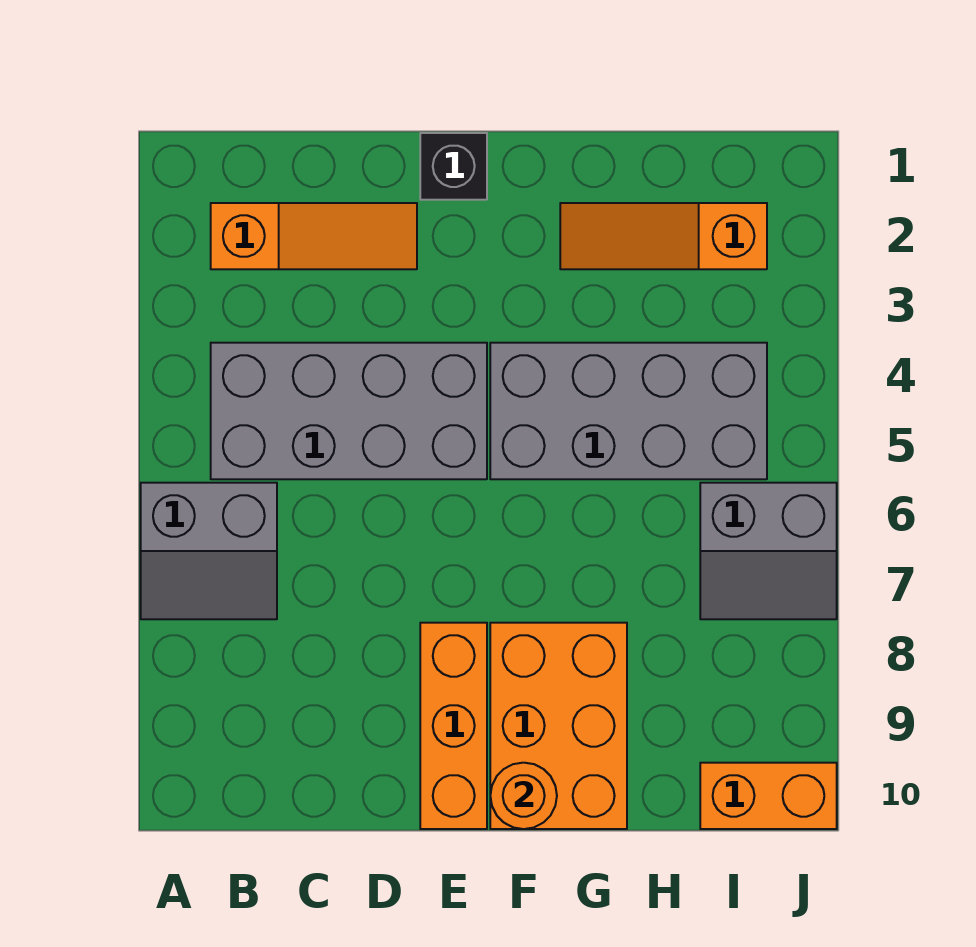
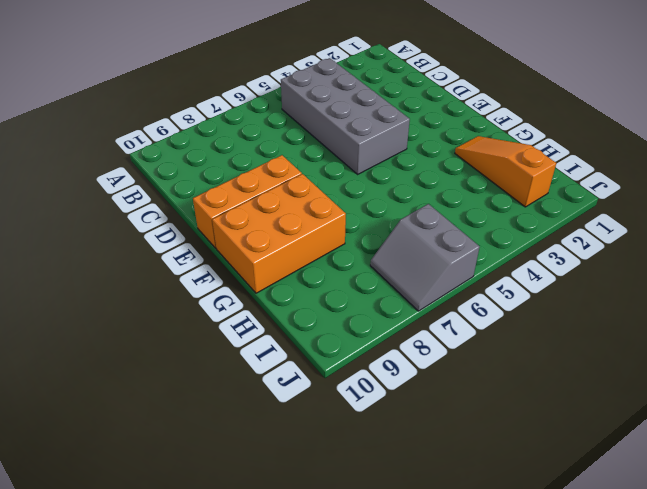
none -> grey slope A6:B7 level 1 top 6
none -> orange slope B2:D2 level 1 top B

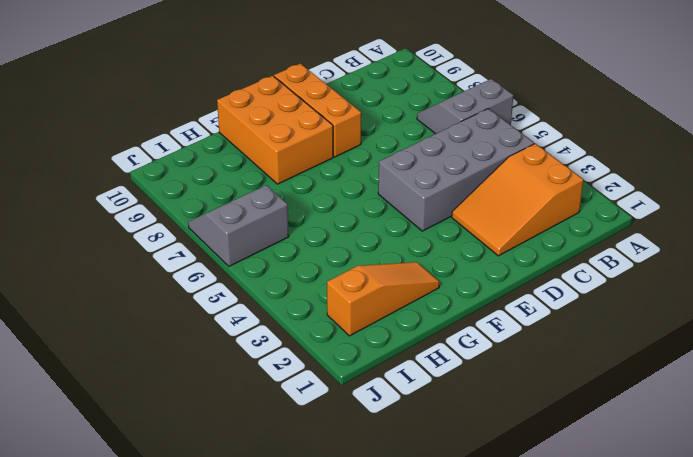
orange slope B2:D3 level 1 top B -> orange slope B2:D2 level 1 top B
none -> black brick E1 level 1
none -> grey brick F4:I5 level 1

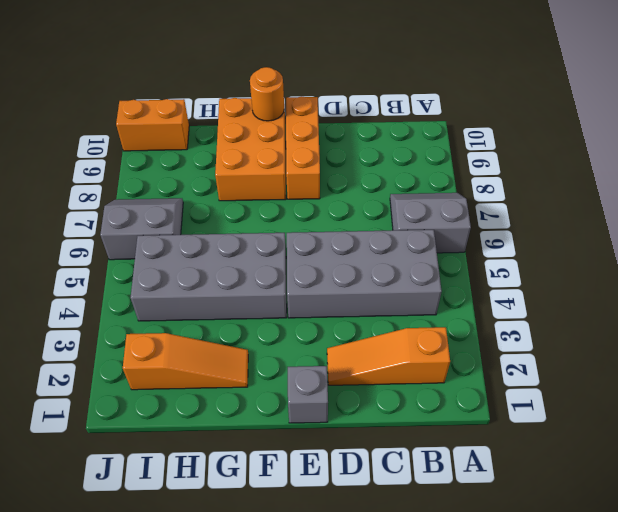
grey brick E1 level 1 -> black brick E1 level 1

